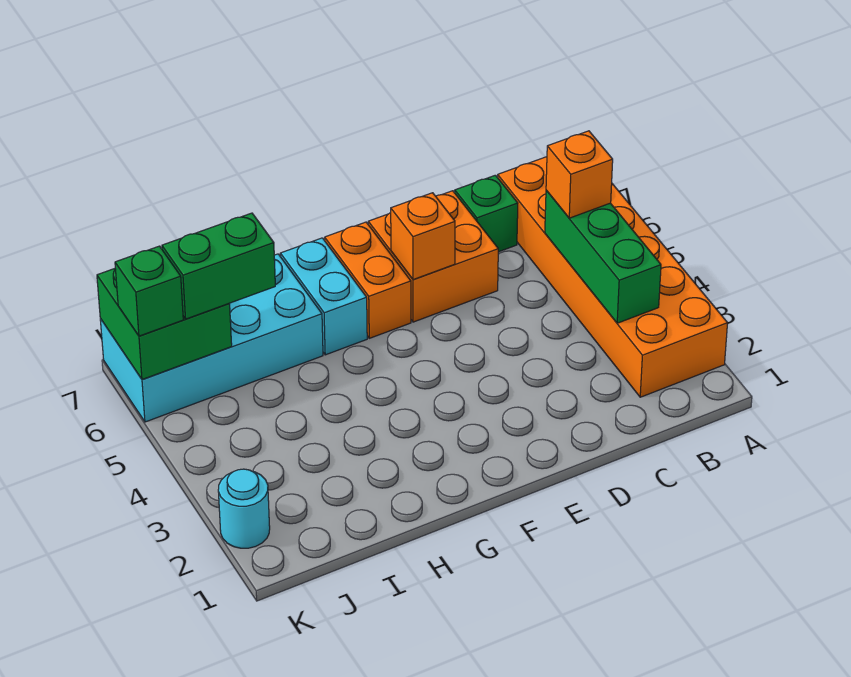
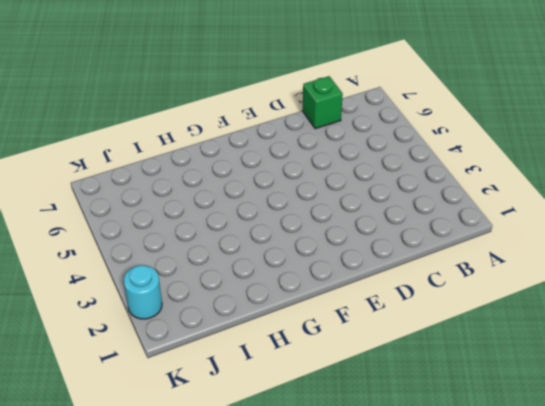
none -> orange brick A2:B7 level 1
none -> orange brick D6:E7 level 1
none -> orange brick F6:F7 level 1

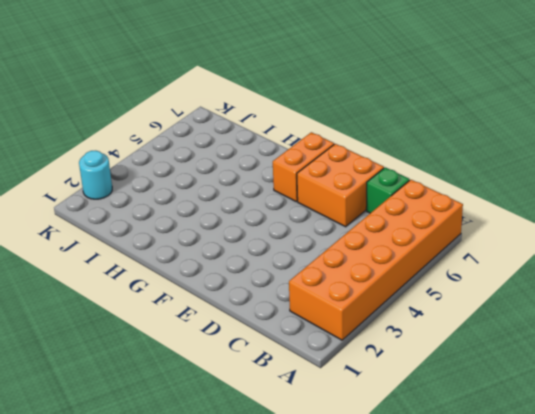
none -> cyan brick G6:G7 level 1
none -> cyan brick H6:K7 level 1
none -> green brick B3:B5 level 2

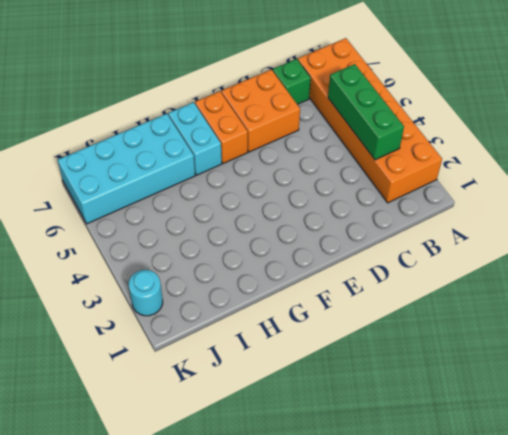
none -> orange brick E6 level 2
none -> green brick J6:K7 level 2
none -> orange brick B5 level 3

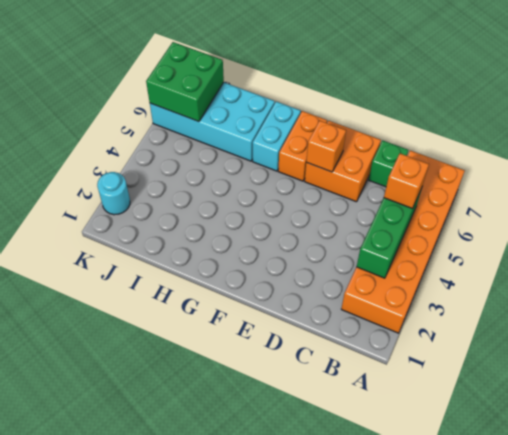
none -> green brick I6:J6 level 3
none -> green brick K6 level 3

